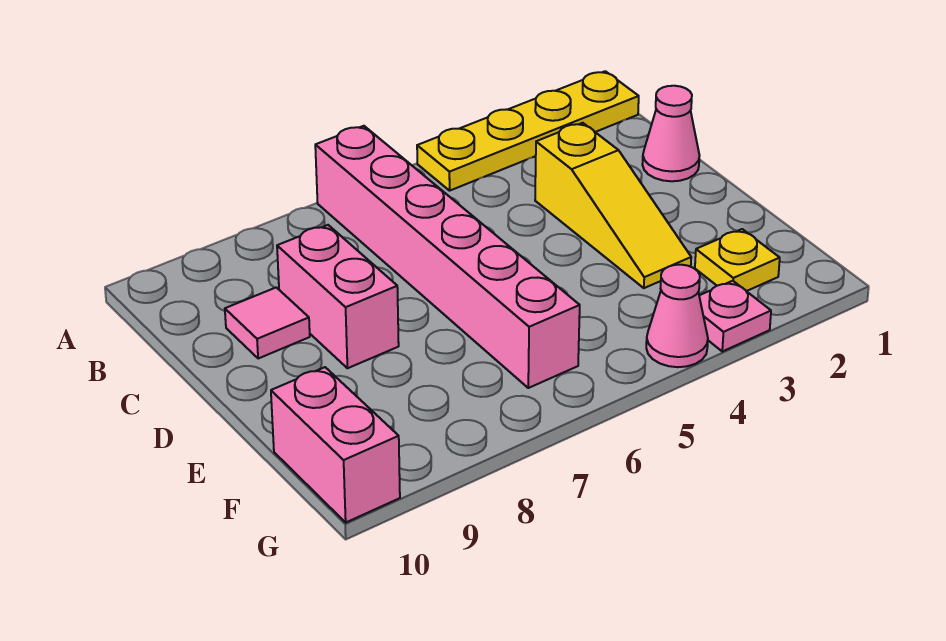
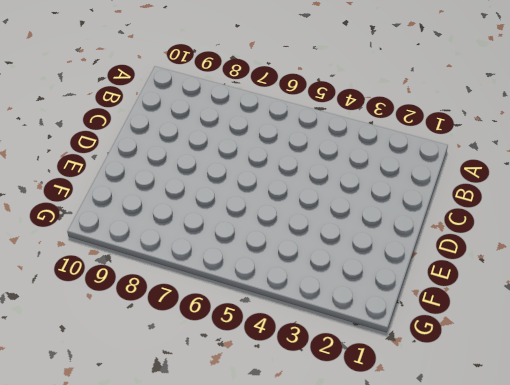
none -> yellow plate A1:A4 level 1
none -> pink brick A6:F6 level 1

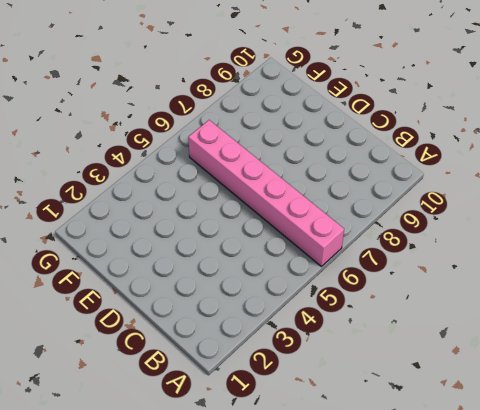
none -> yellow plate A1:A4 level 1
none -> pink cone C1 level 1

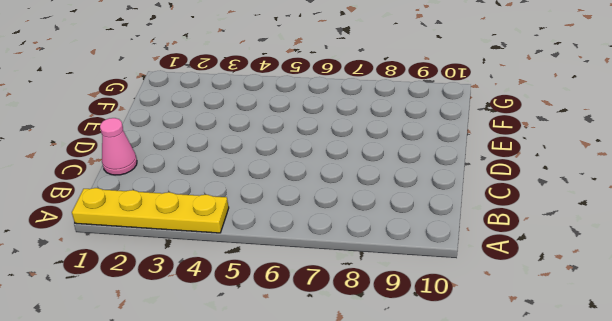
none -> pink brick A6:F6 level 1
none -> yellow slope C3:E3 level 1 top C

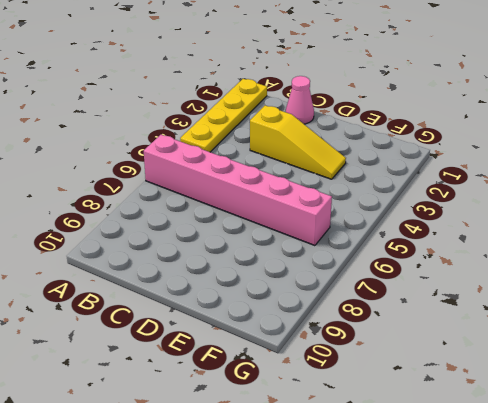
none -> pink brick C8:D8 level 1
none -> pink tile C9 level 1

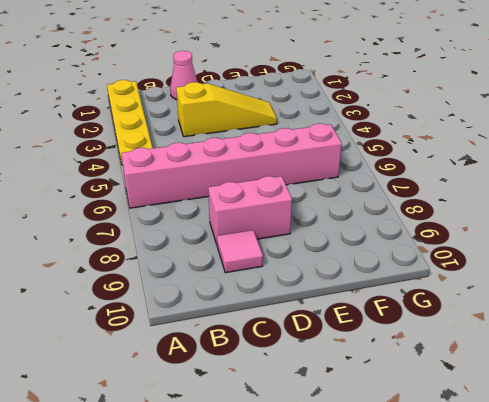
none -> yellow plate F2 level 1
none -> pink brick F10:G10 level 1

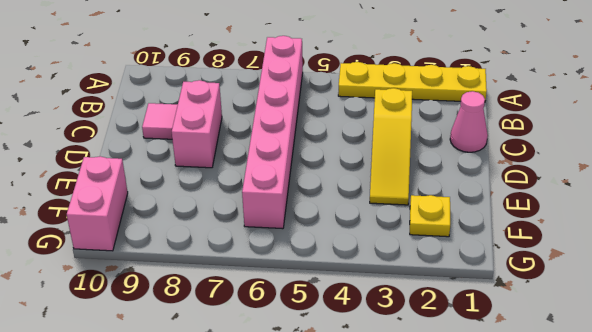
none -> pink plate G3 level 1
none -> pink cone G4 level 1

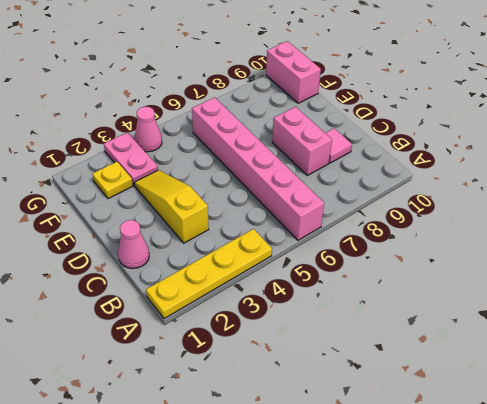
pink plate F3:G3 level 1 -> pink plate G3 level 1

